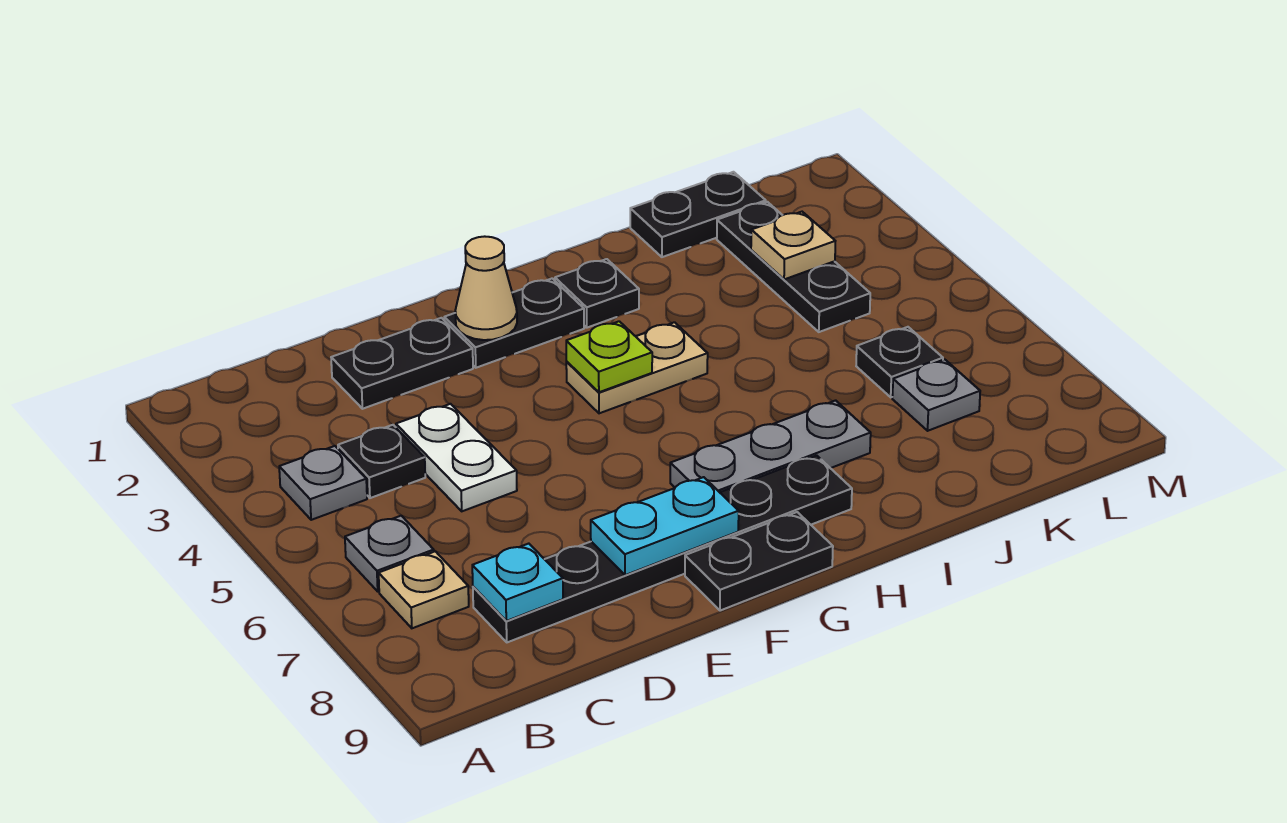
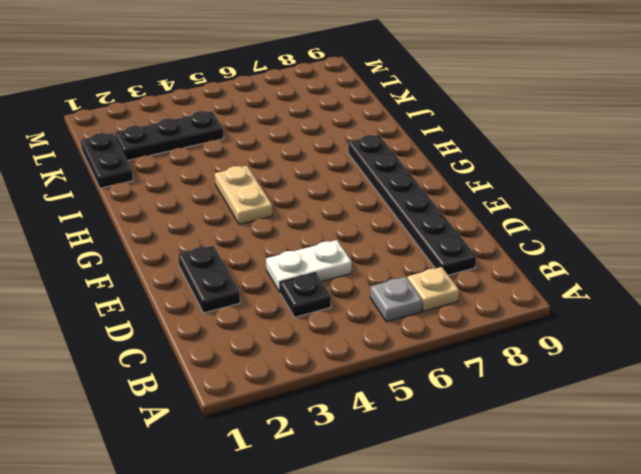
none -> grey plate B4 level 1
none -> black plate F2:G2 level 1
none -> black plate F9:G9 level 1

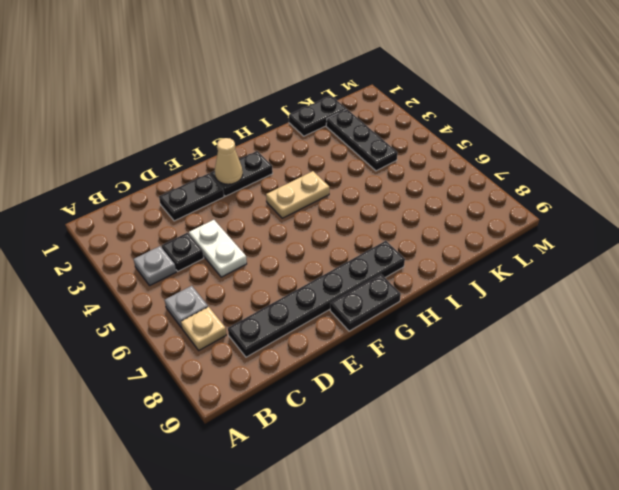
none -> grey plate G7:I7 level 1
none -> black plate H2 level 1
none -> black plate K6 level 1

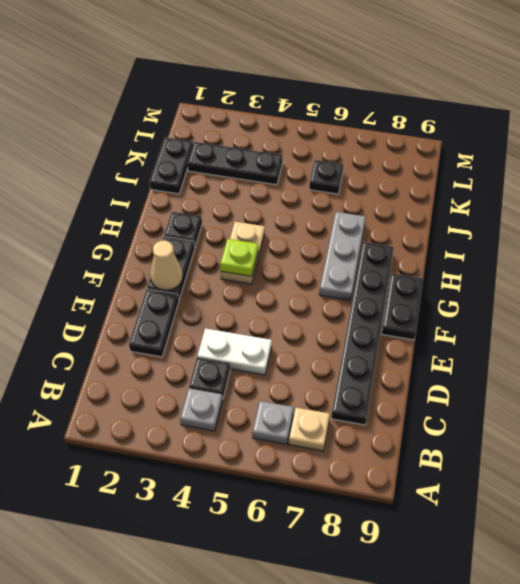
none -> grey plate K7 level 1
none -> cyan plate C8 level 2
none -> cyan plate E8:F8 level 2

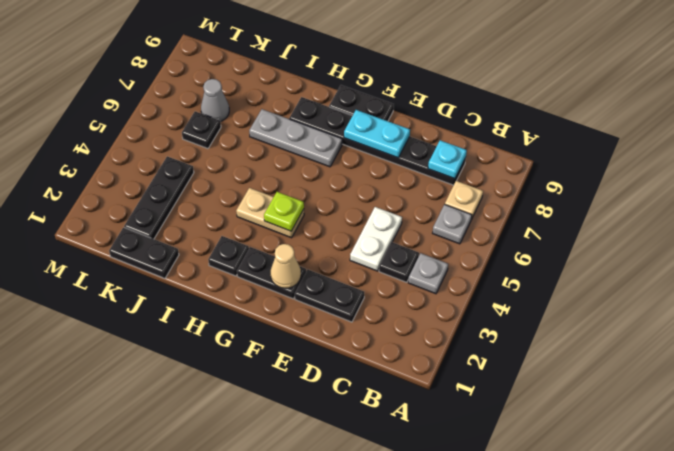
grey cone K7 level 1 -> grey plate K7 level 1
none -> tan plate K3 level 2

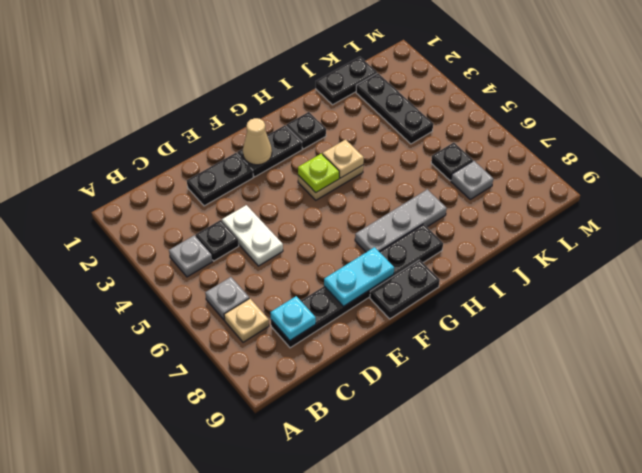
tan plate H4 level 2 -> tan plate K3 level 2

